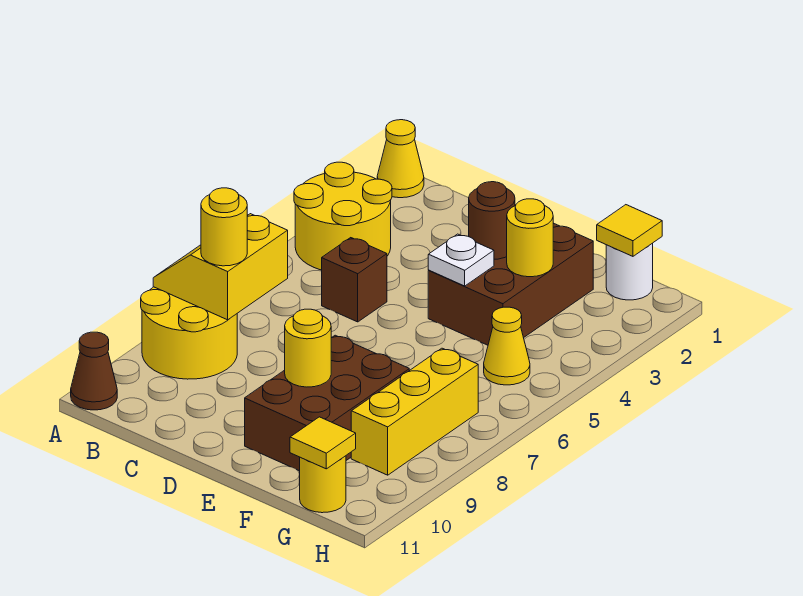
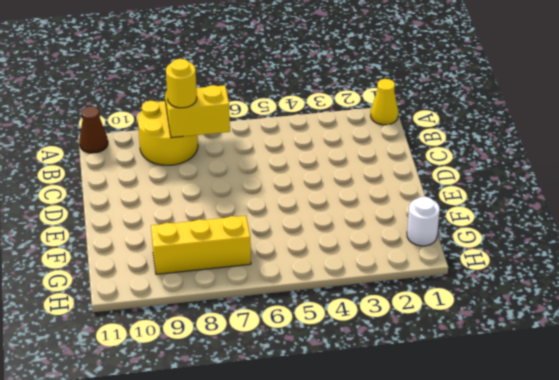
none -> yellow round brick A3:B4 level 1
none -> brown brick C5 level 1
none -> brown brick E2:F4 level 1

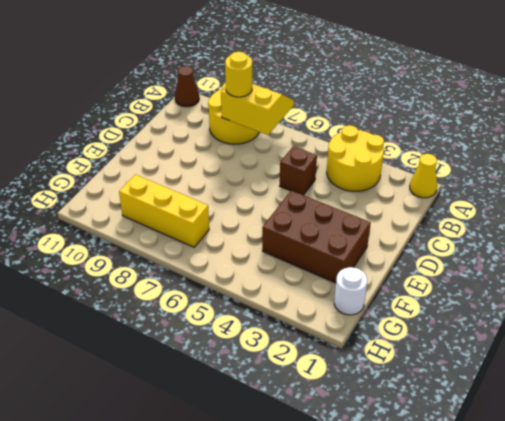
none -> brown brick E8:F10 level 1
none -> yellow cone G5 level 1
none -> yellow round brick G11 level 1

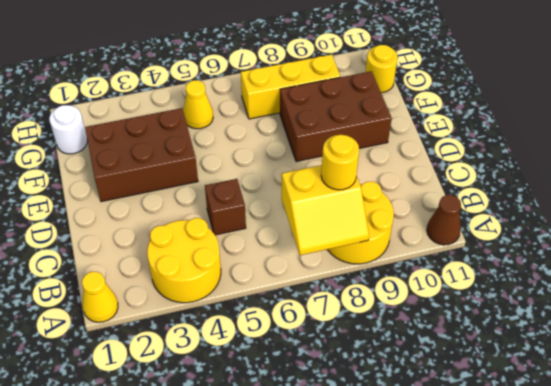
none -> brown round brick E3 level 2
none -> white plate E4 level 2
none -> yellow round brick E9 level 2

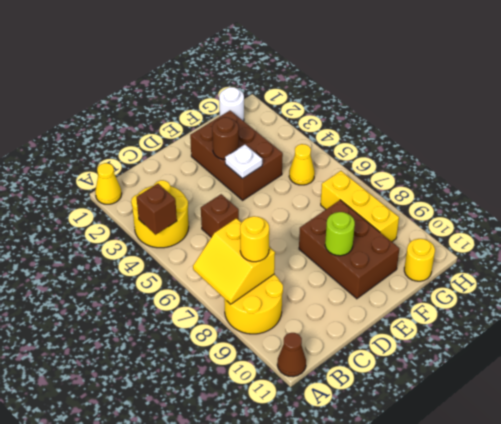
brown brick A4 level 2 -> none
lime round brick E9 level 2 -> yellow round brick E9 level 2
none -> yellow round brick F3 level 2
none -> yellow tile G1 level 2
none -> yellow tile G11 level 2

